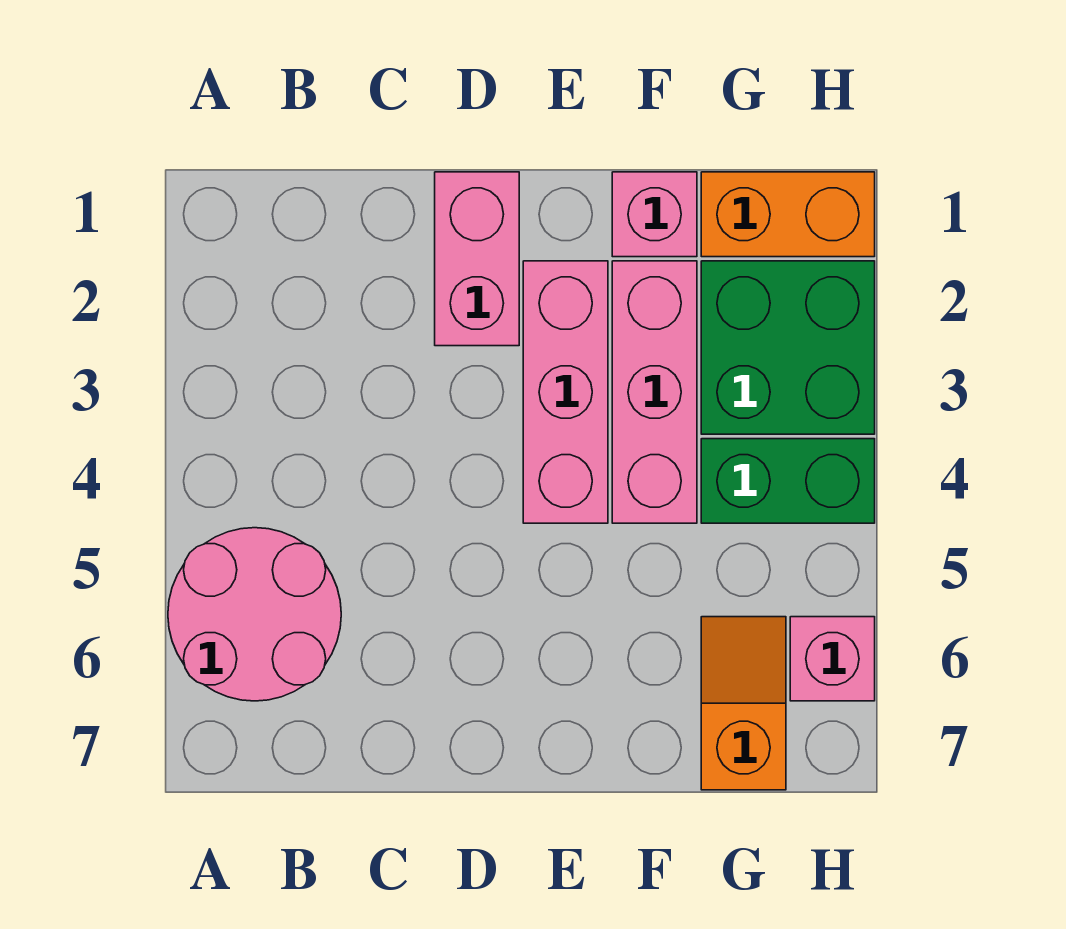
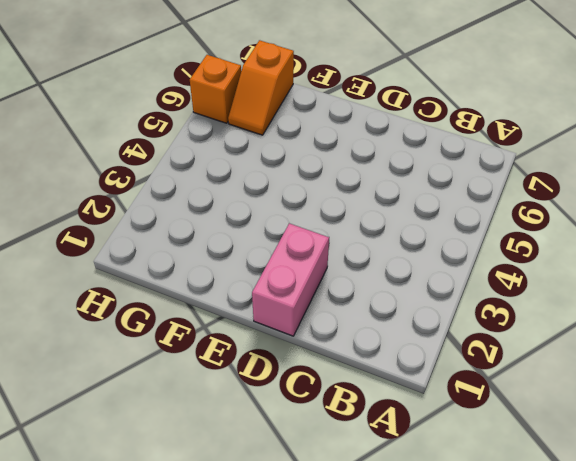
orange brick H6 level 1 -> pink brick H6 level 1
none -> pink round brick A5:B6 level 1
none -> pink brick E2:E4 level 1

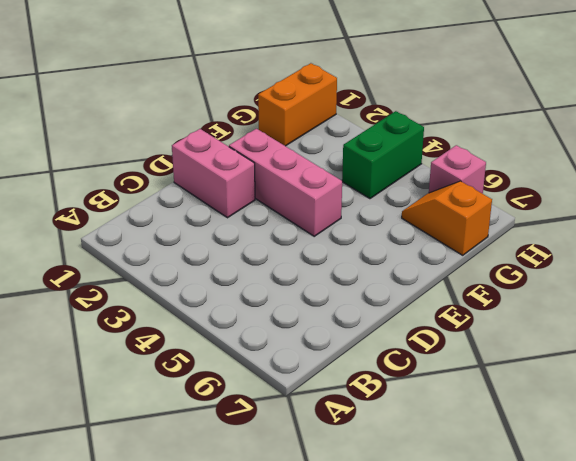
none -> pink round brick A5:B6 level 1
none -> pink brick F1 level 1

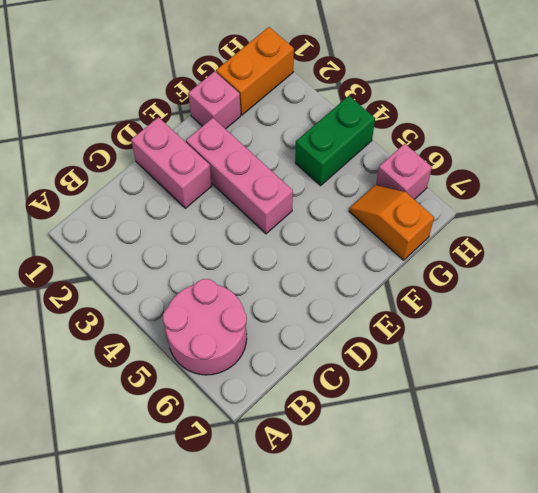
none -> pink brick F2:F4 level 1
none -> green brick G2:H3 level 1

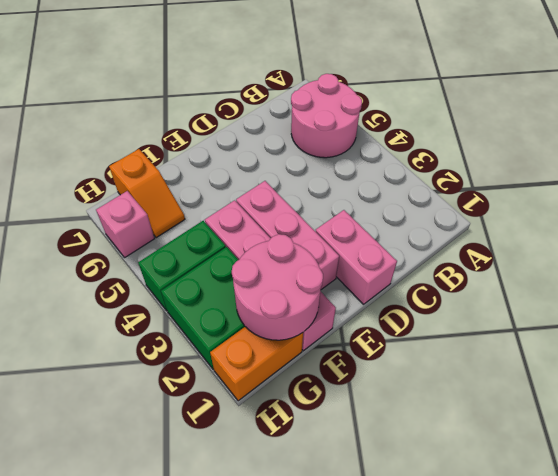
pink round brick F1:G2 level 2 -> none

